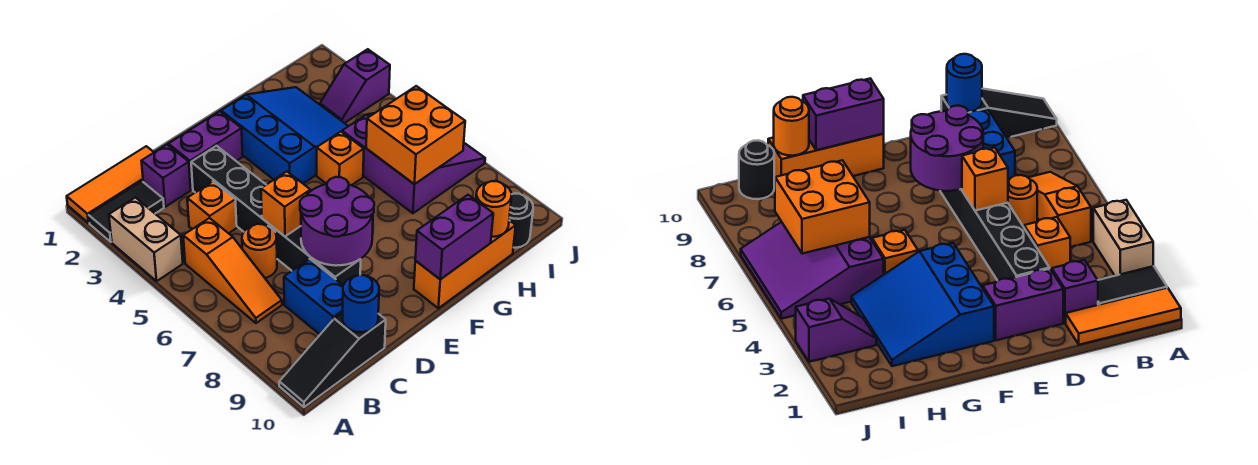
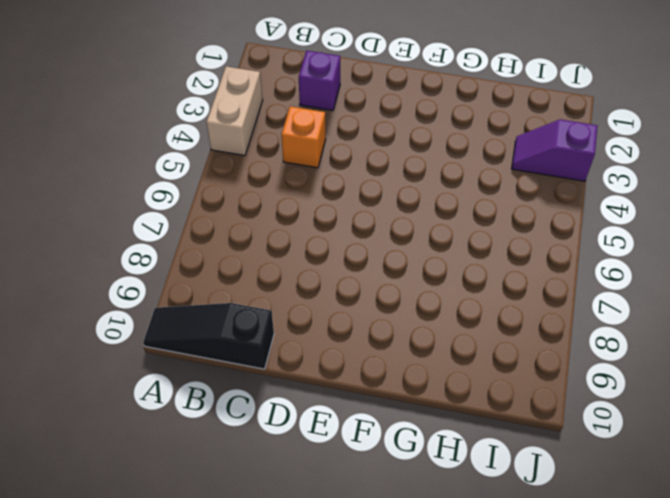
none -> orange tile A1:C1 level 1
none -> black tile A2:B2 level 1
none -> orange slope B5:B7 level 1 top 5

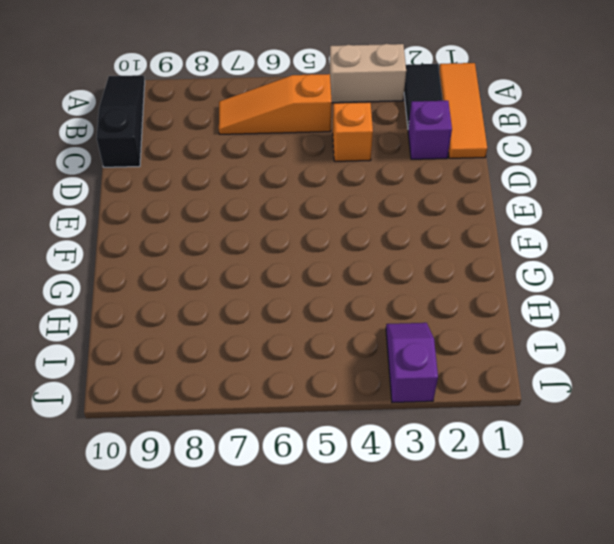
none -> orange round brick C6 level 1
none -> blue brick C8:C9 level 1
none -> purple brick D2:E2 level 1

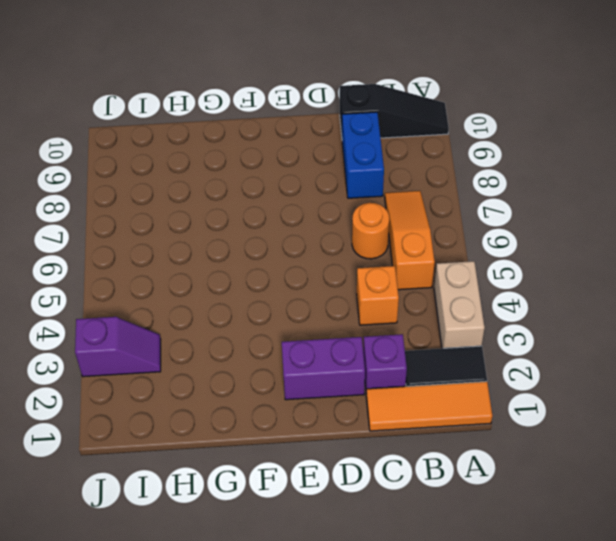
none -> black brick D3:D8 level 1
none -> blue slope F2:H4 level 1 top F
none -> orange brick F10:H10 level 1

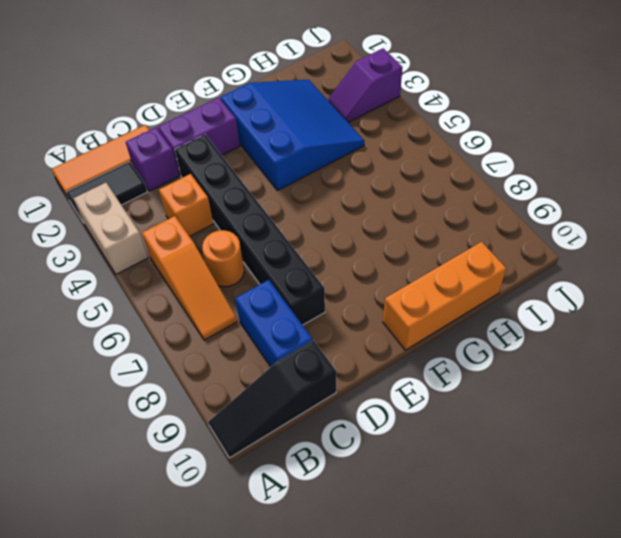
none -> orange brick G5 level 1
none -> purple slope H5:J7 level 1 top H
none -> black round brick I10 level 1

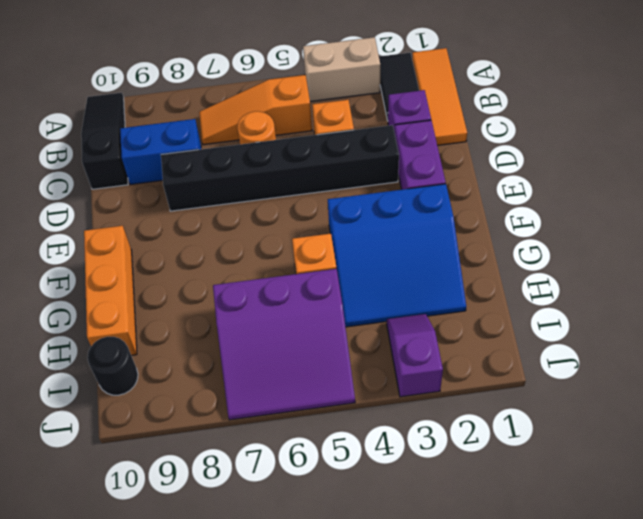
none -> blue round brick C10 level 2
none -> orange brick D6 level 2
none -> purple round brick D7:E8 level 2

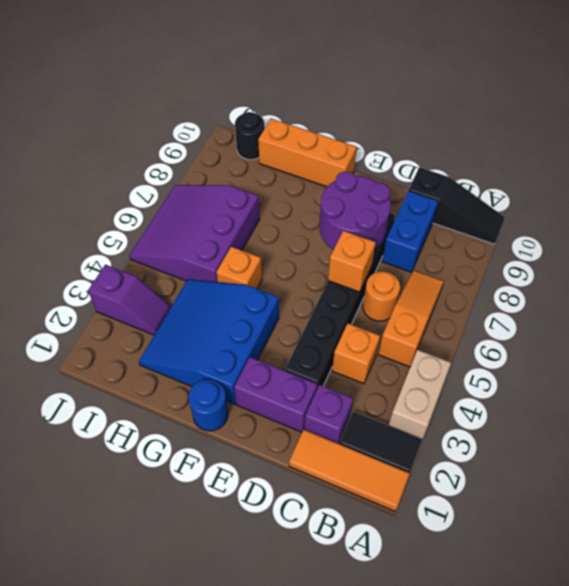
blue round brick F1 level 1 -> blue round brick C10 level 2
none -> purple brick F10:G10 level 2
none -> orange brick H6:I7 level 2
none -> orange round brick H10 level 2

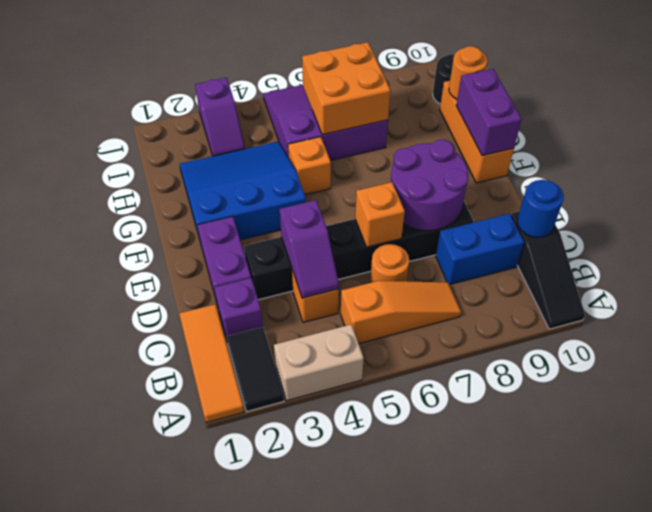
purple slope C4:D4 level 2 top D -> none

